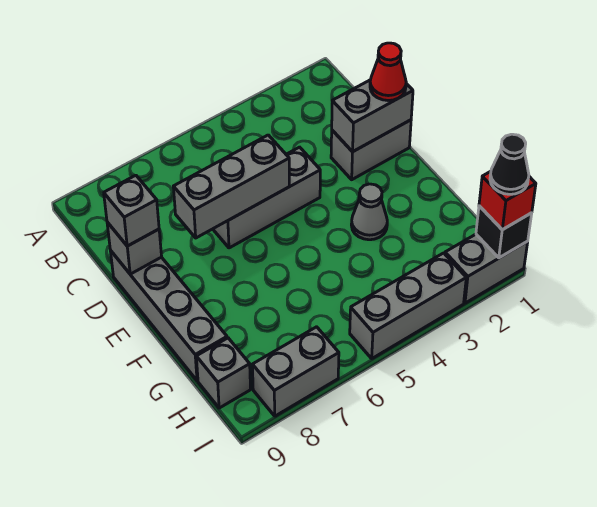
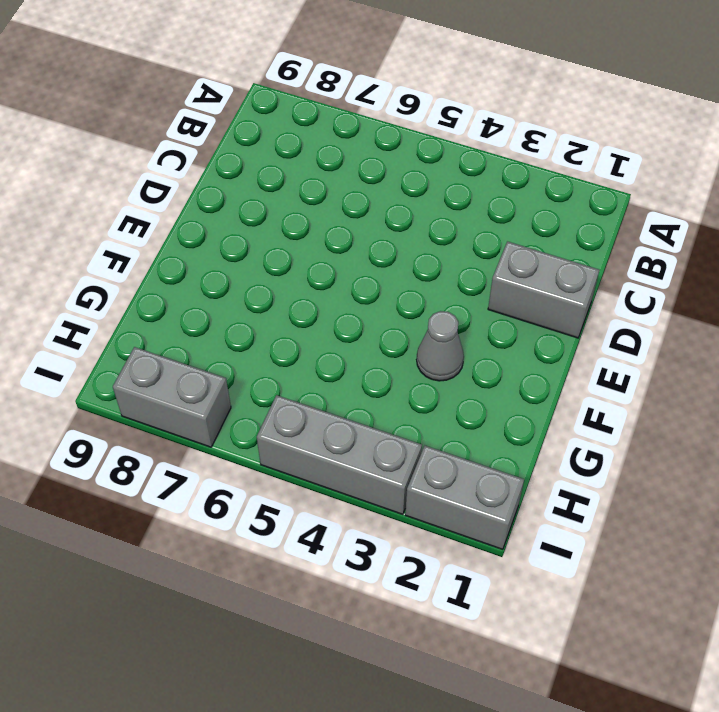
none -> grey brick D4:D6 level 1
none -> grey brick D9:G9 level 1
none -> grey brick H9 level 1

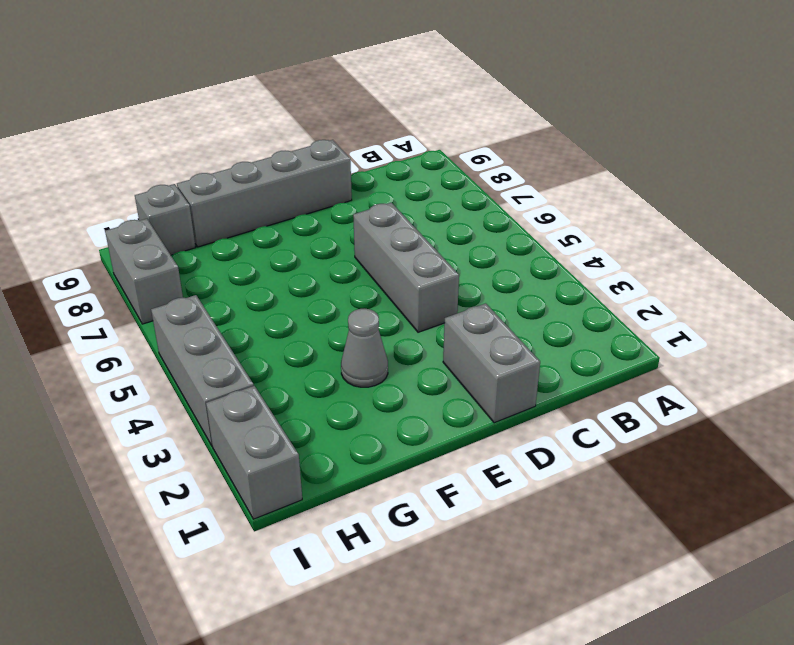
none -> grey brick D1:D2 level 2
none -> grey brick D5:D7 level 2
none -> grey brick D9 level 2

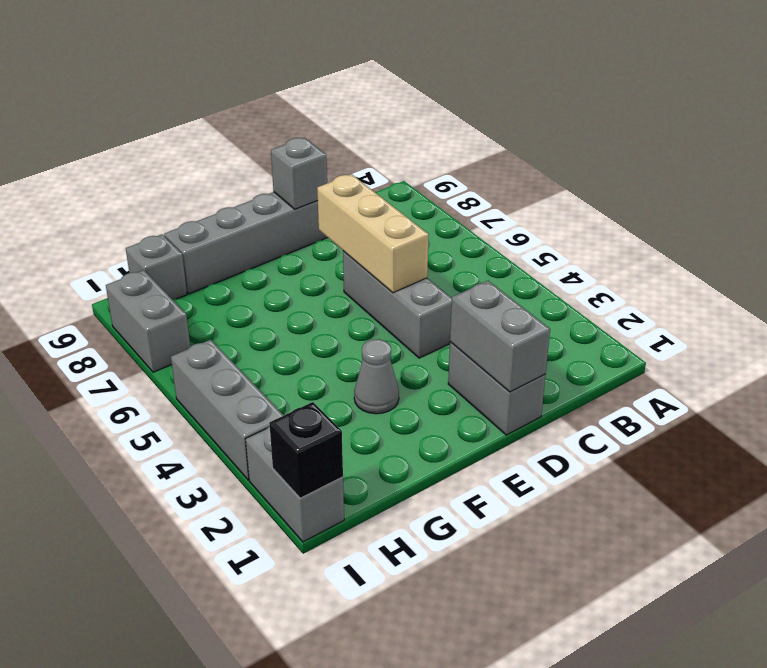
tan brick D5:D7 level 2 -> grey brick D5:D7 level 2
none -> red cone D1 level 3
none -> grey brick D9 level 3
none -> red brick I1 level 3

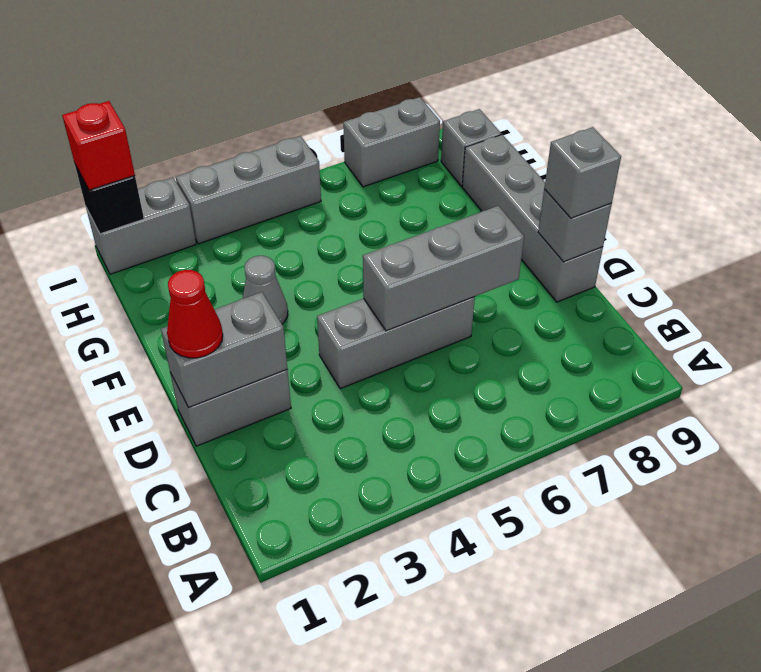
none -> black cone I1 level 4

